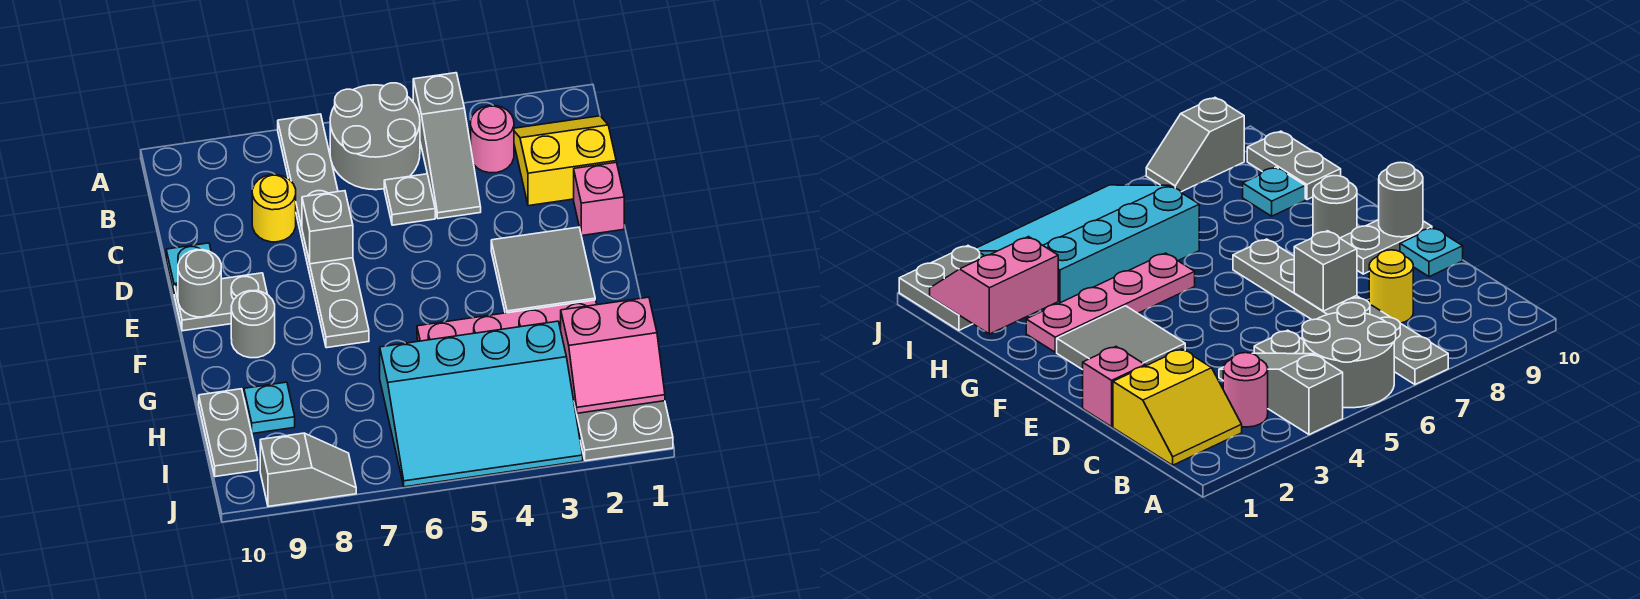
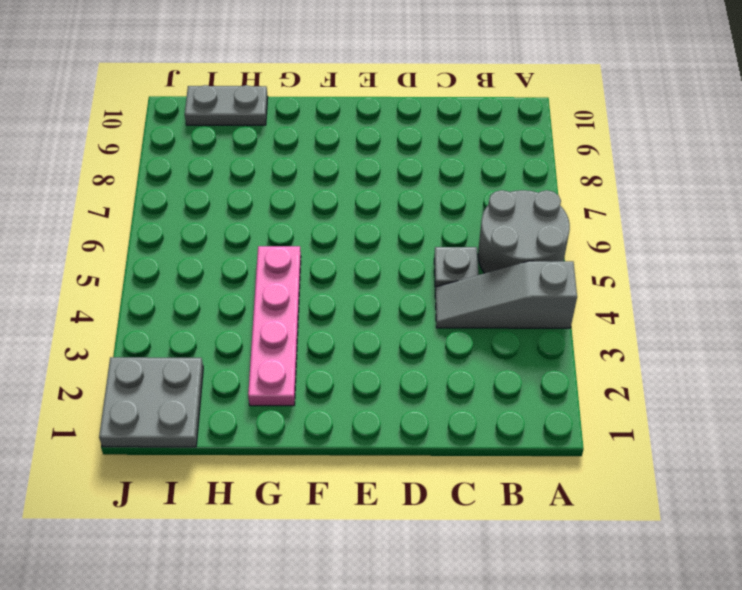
none -> grey plate A7:F7 level 1
none -> yellow slope B1:C2 level 1 top C
none -> pink round brick B3 level 1

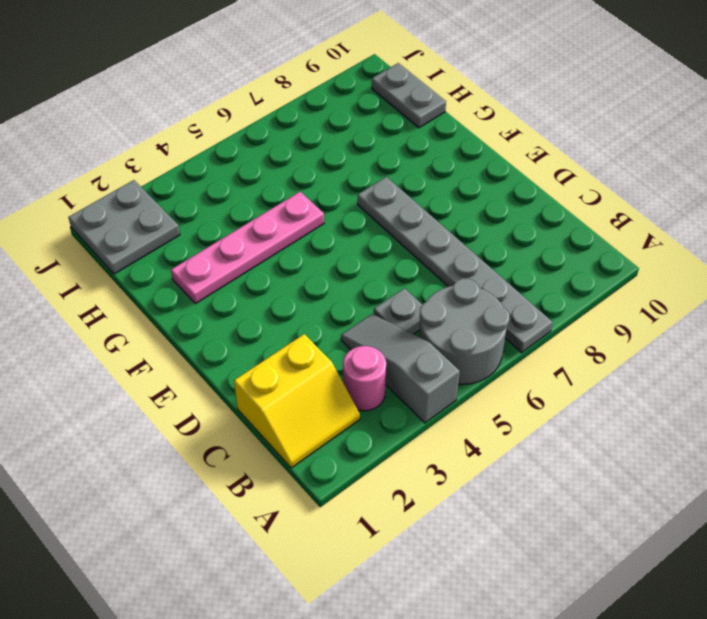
none -> yellow round brick C8 level 1
none -> pink brick D1 level 1
none -> cyan plate D10 level 1

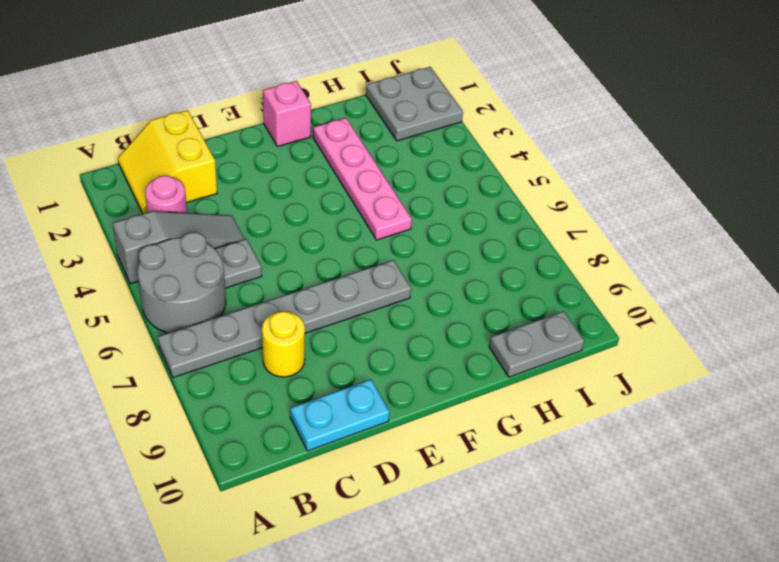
cyan plate C10:D10 level 1 -> cyan plate D10 level 1
pink brick F1 level 1 -> pink brick D1 level 1
none -> grey tile E2:F3 level 1
none -> grey plate E9:E10 level 1
none -> grey round brick F9 level 1

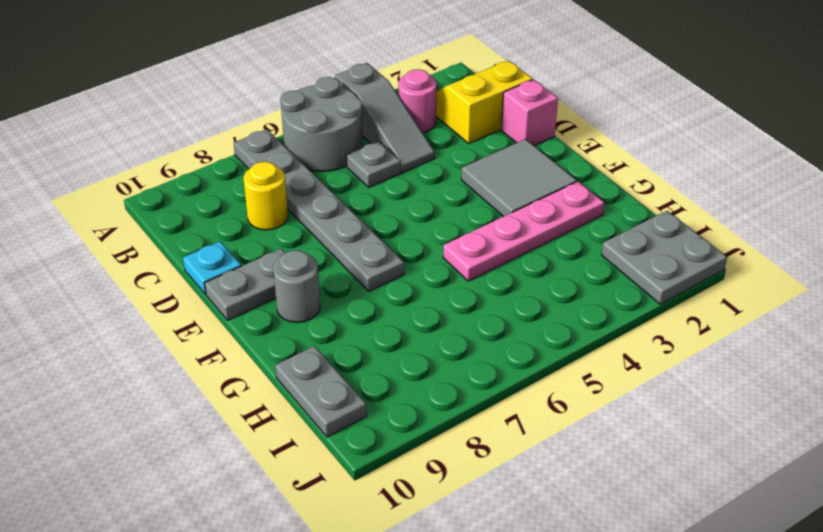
none -> cyan slope H3:J6 level 1 top H
none -> cyan plate H9 level 1
none -> grey slope J8:J9 level 1 top 9

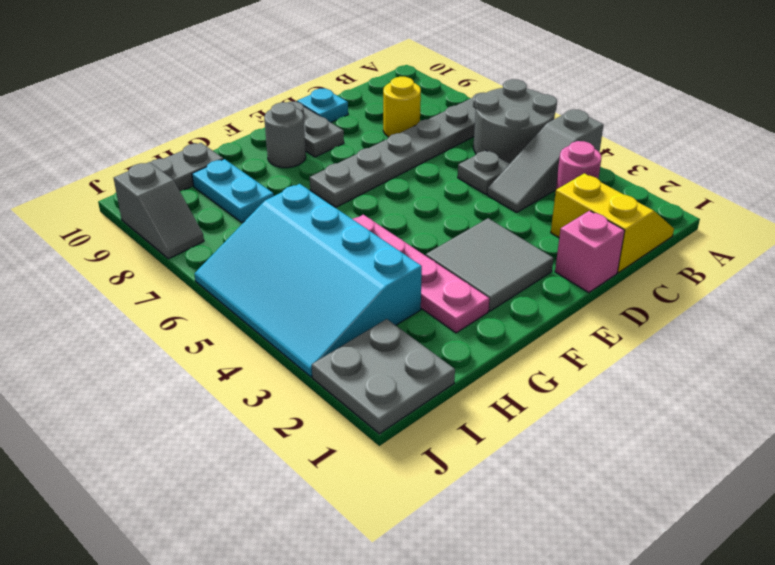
cyan plate H8:H9 level 1 -> cyan plate H9 level 1
none -> grey brick D7 level 2
none -> grey round brick E10 level 2
none -> pink slope H1:I2 level 2 top H

